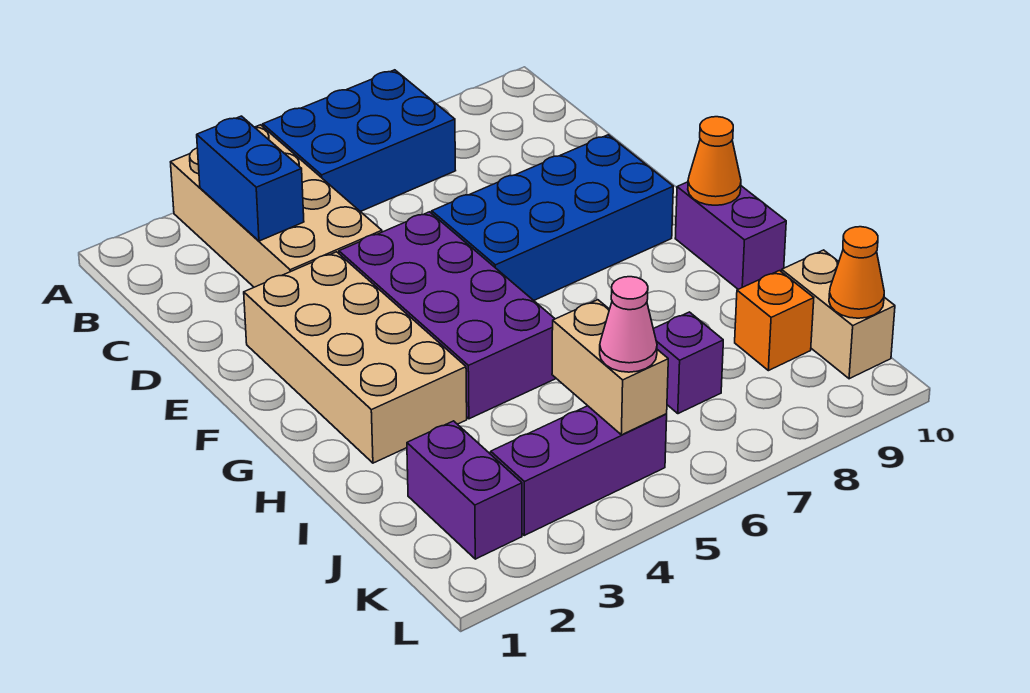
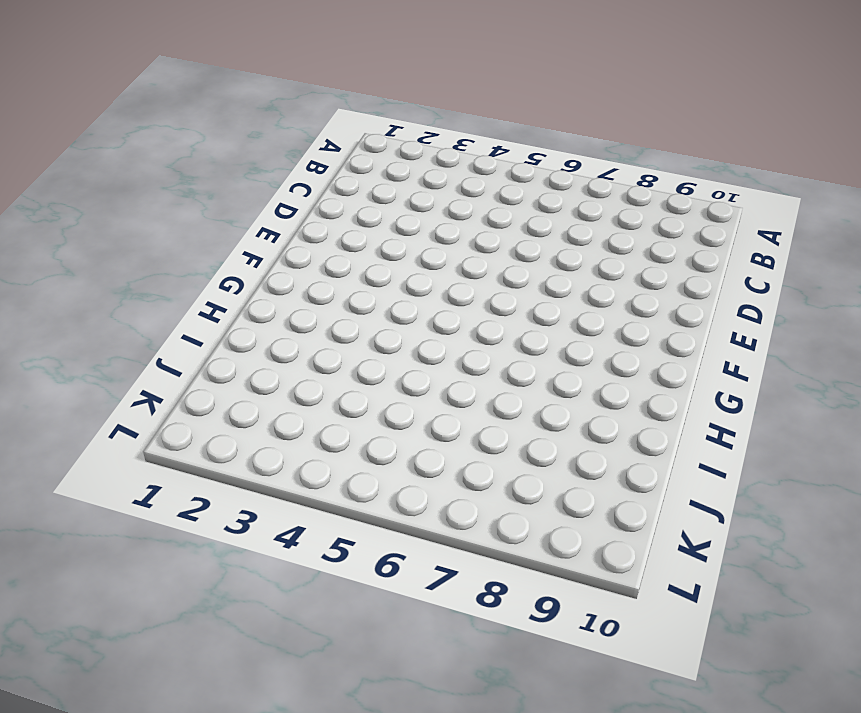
none -> tan brick A3:D4 level 1
none -> blue brick A5:B7 level 1
none -> tan brick E2:H3 level 1

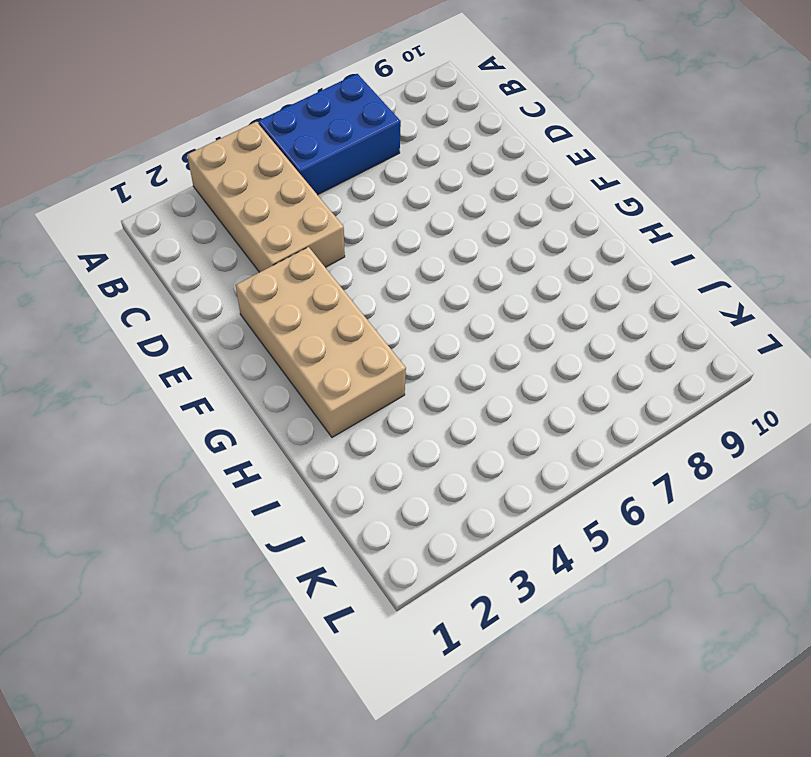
none -> purple brick E4:H5 level 1
none -> blue brick E6:F9 level 1
none -> purple brick G10:H10 level 1

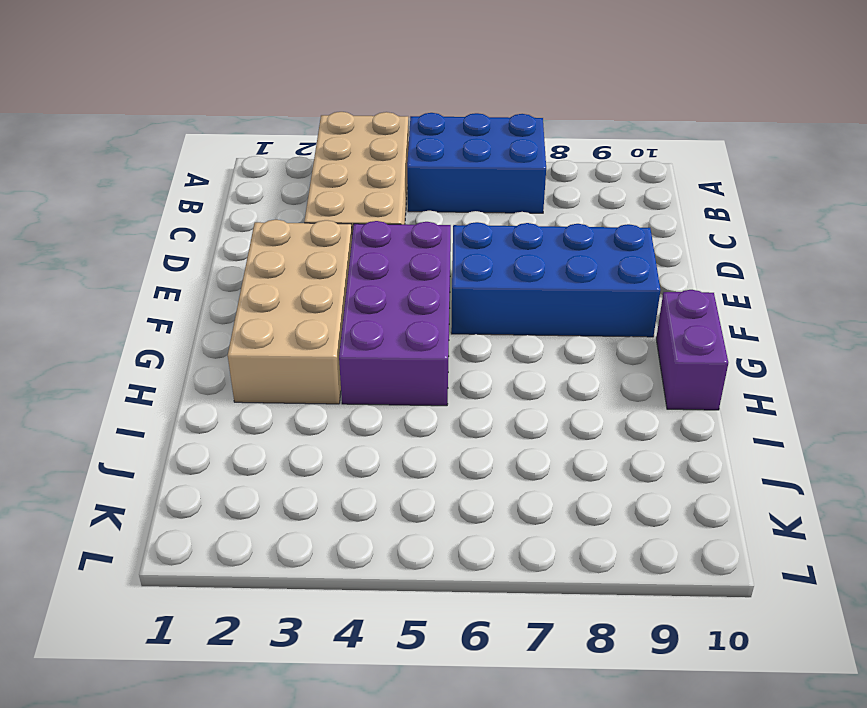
none -> purple brick J2:K2 level 1
none -> purple brick J7 level 1
none -> orange brick J9 level 1

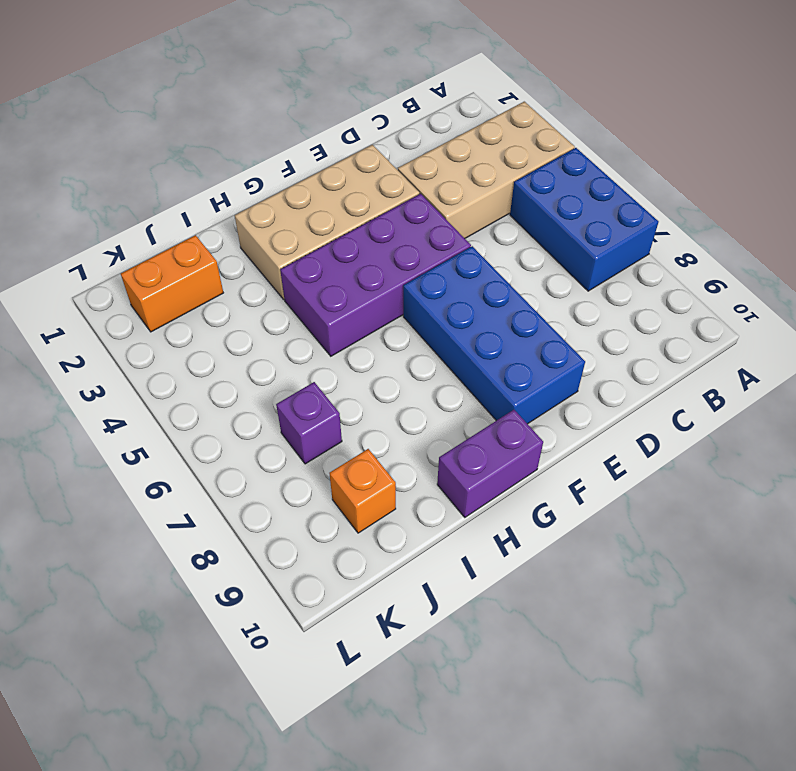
orange brick J2:K2 level 1 -> purple brick J2:K2 level 1
none -> tan brick J10:K10 level 1
none -> purple brick K3:K5 level 1
none -> blue brick B3:C3 level 2

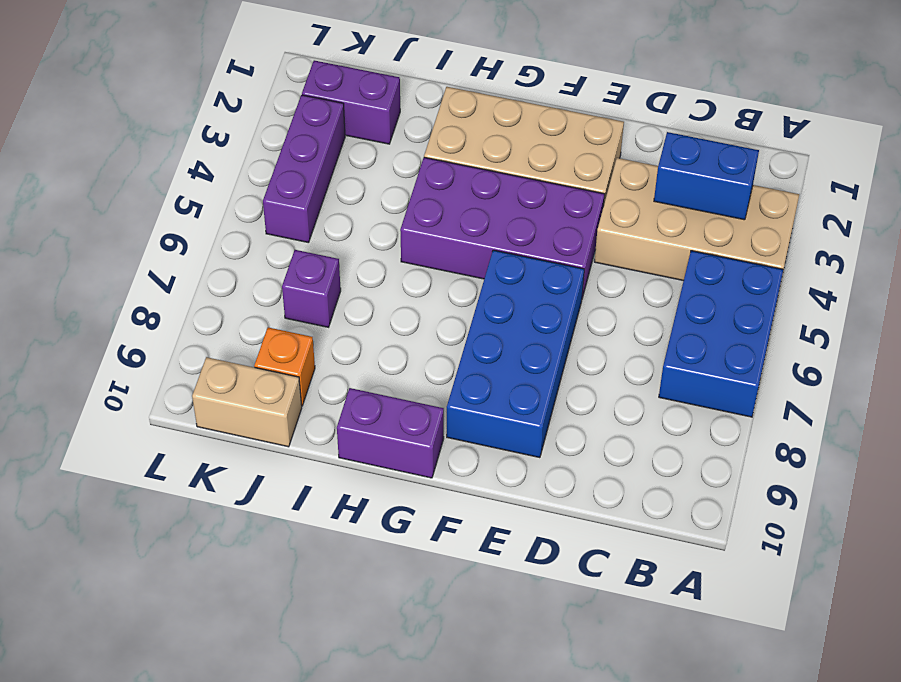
none -> orange cone G10 level 2
none -> tan brick J5:K5 level 2
none -> orange cone K10 level 2

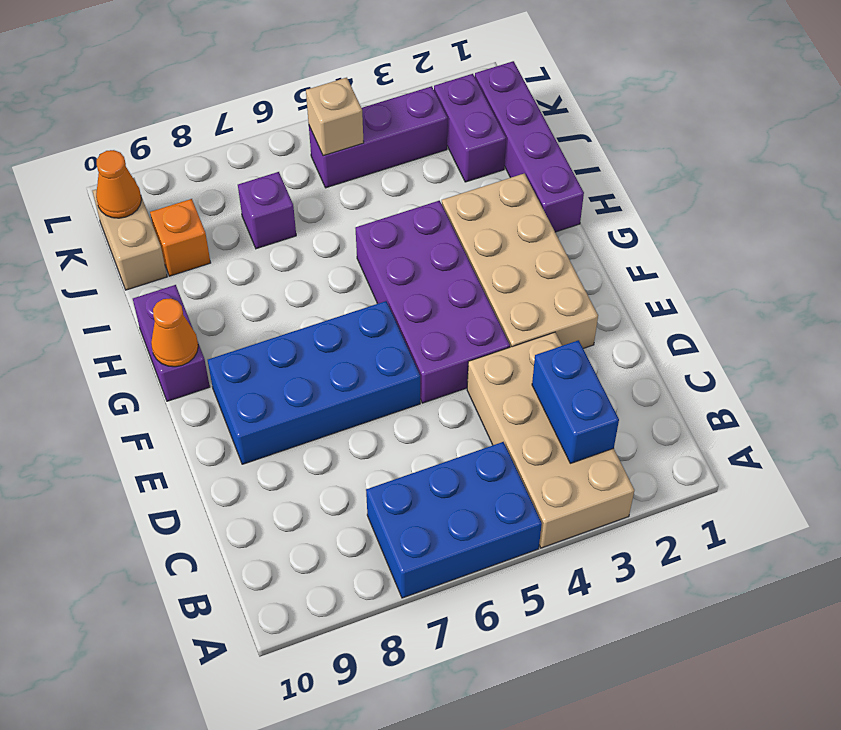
purple brick H1:K1 level 1 -> none
tan brick K5 level 2 -> tan brick J5:K5 level 2
none -> pink cone K5 level 3

